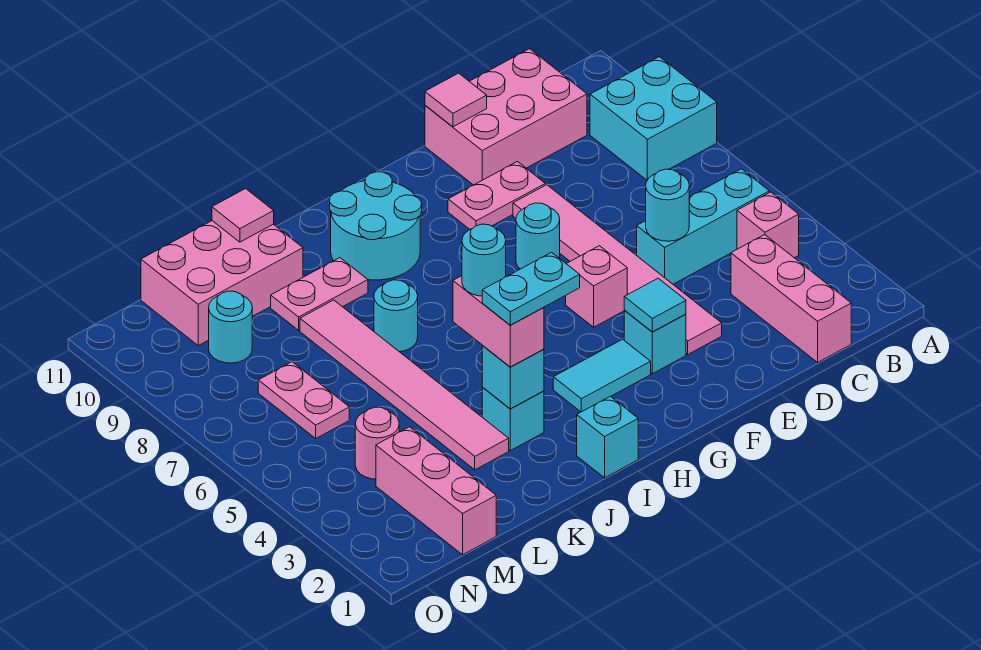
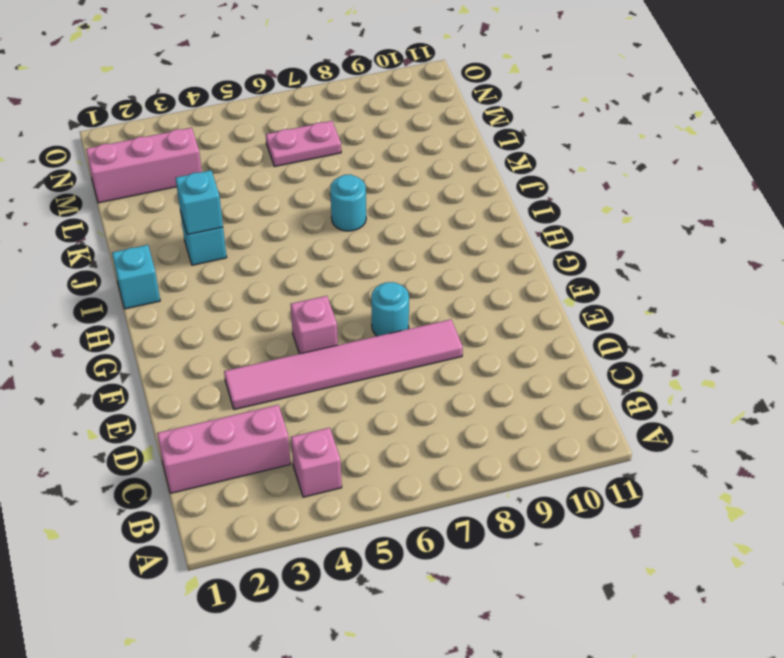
none -> cyan brick A8:B9 level 1
none -> cyan brick B5:D5 level 1
none -> pink brick C10:E11 level 1
none -> pink plate E9:F9 level 1

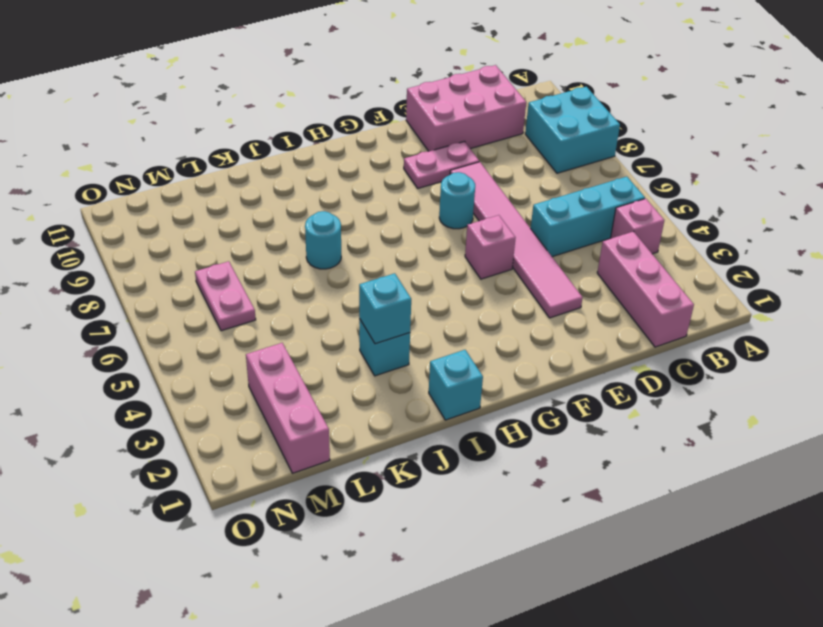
none -> cyan brick F3 level 1
none -> cyan tile G3:H3 level 1
none -> cyan round brick H9:I10 level 1
none -> pink plate J9:K9 level 1

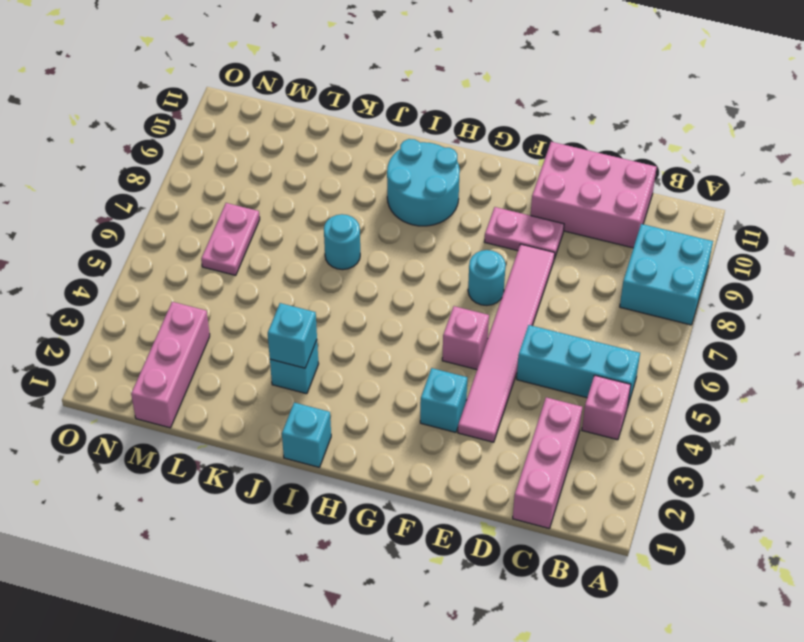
none -> cyan tile G3:H3 level 1
none -> pink plate J9:K9 level 1
none -> pink tile K3:K8 level 1
none -> pink brick K10:M11 level 1

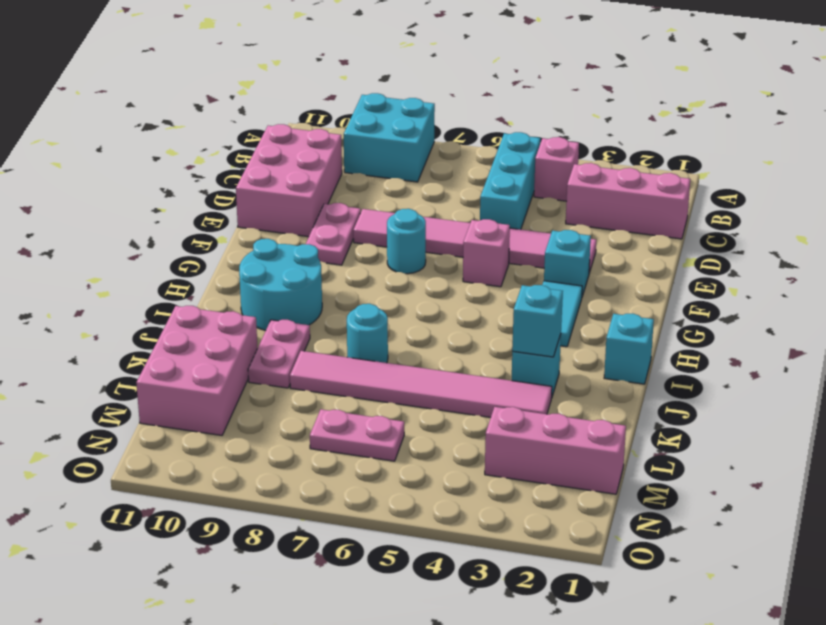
none -> pink round brick M4 level 1
none -> cyan round brick M9 level 1
none -> cyan round brick D5 level 2
none -> pink tile E11 level 2

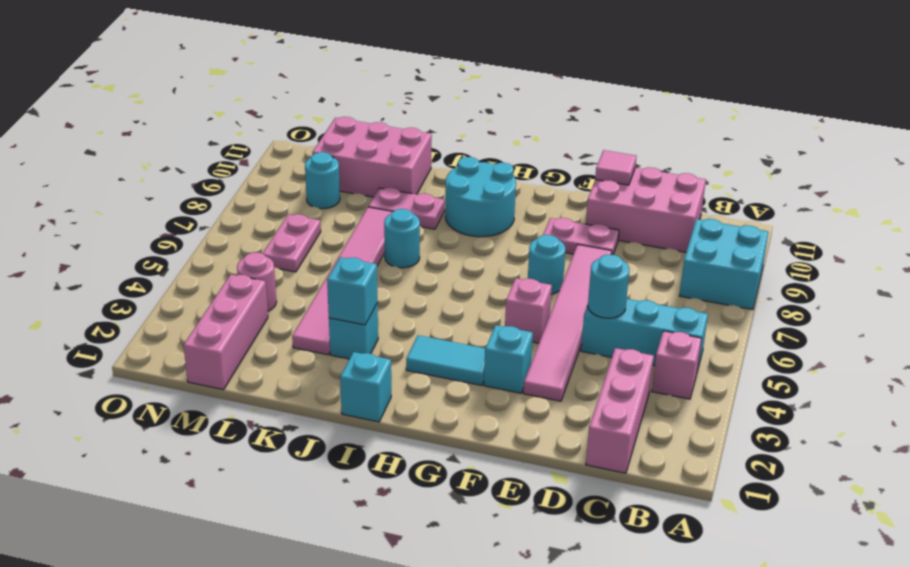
none -> cyan tile F3 level 2
none -> pink tile K11 level 2
none -> pink brick J3:J4 level 3
none -> cyan plate I3:J3 level 4

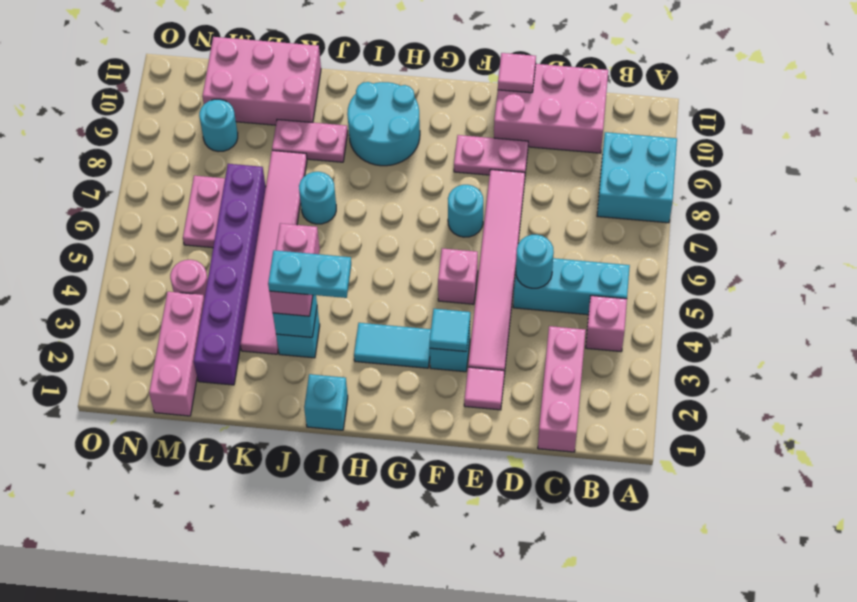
pink tile E2 level 1 -> pink tile K11 level 2
purple brick L2:L7 level 1 -> none
none -> cyan round brick J4 level 4

